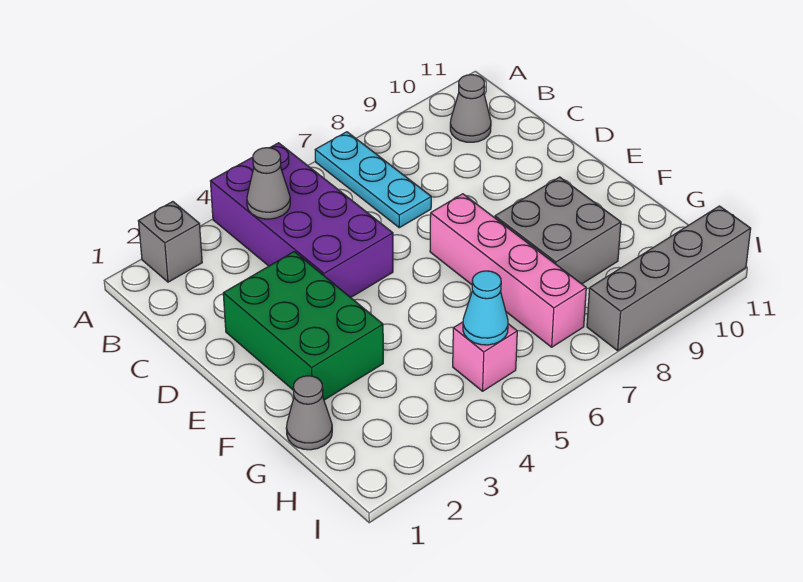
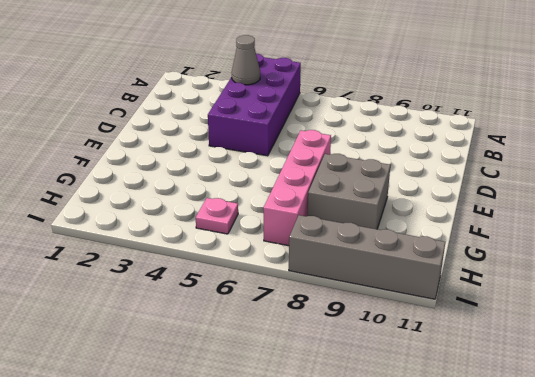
pink plate H5 level 1 -> pink brick H5 level 1
none -> grey brick A2 level 1
none -> cyan plate A7:C7 level 1
none -> grey cone B10 level 1

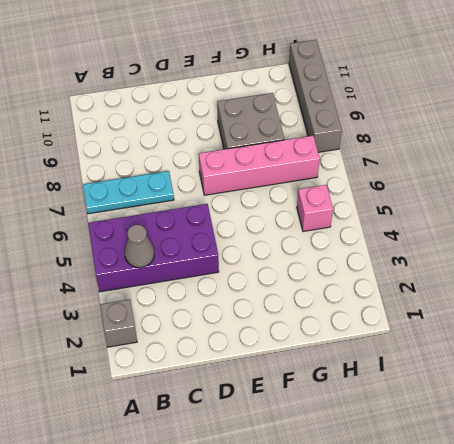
none -> grey cone B10 level 1
none -> green brick D2:F3 level 1
none -> grey cone G1 level 1

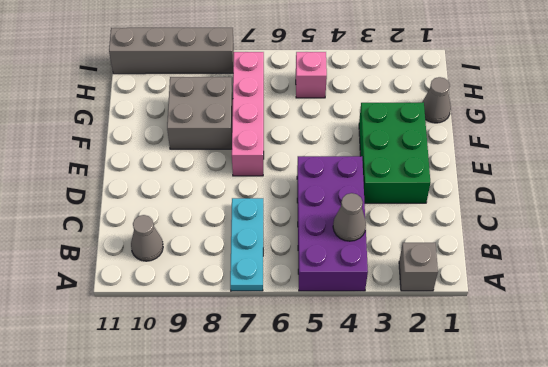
none -> cyan cone H5 level 2

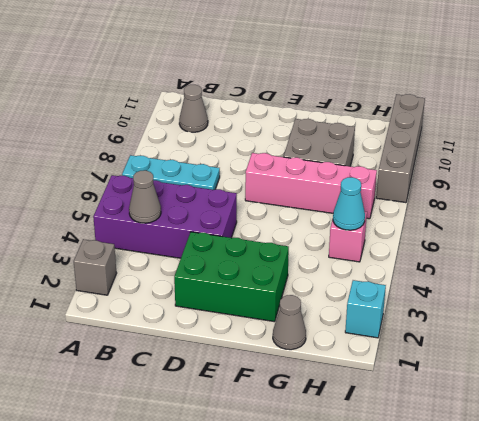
cyan brick I2 level 1 -> none

